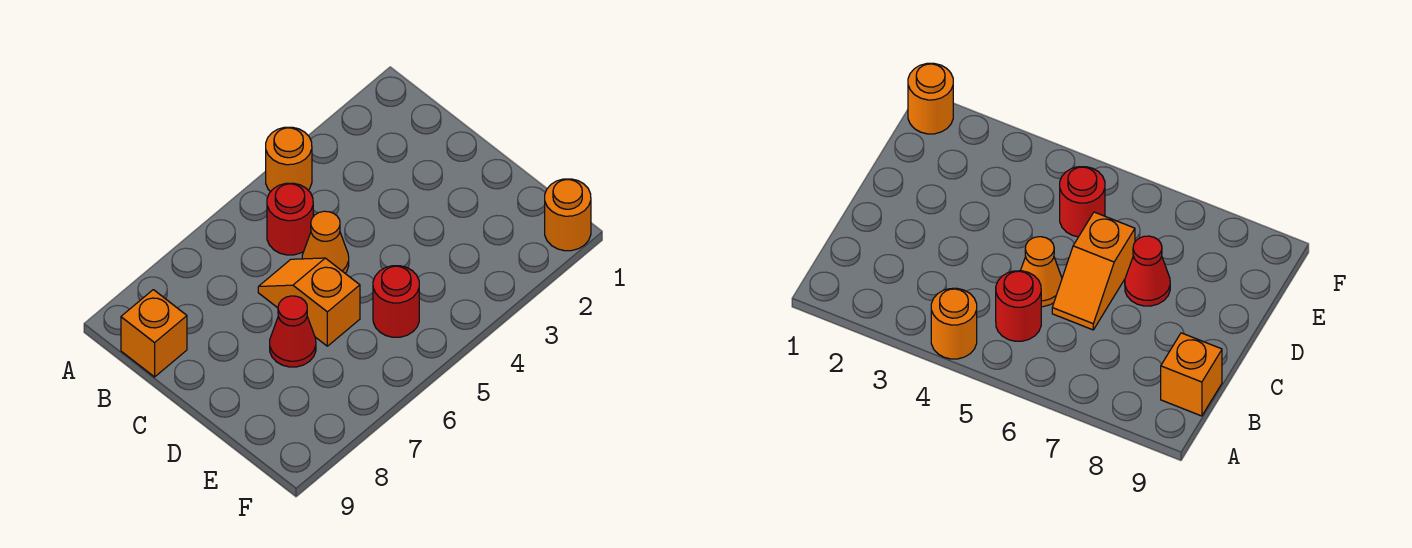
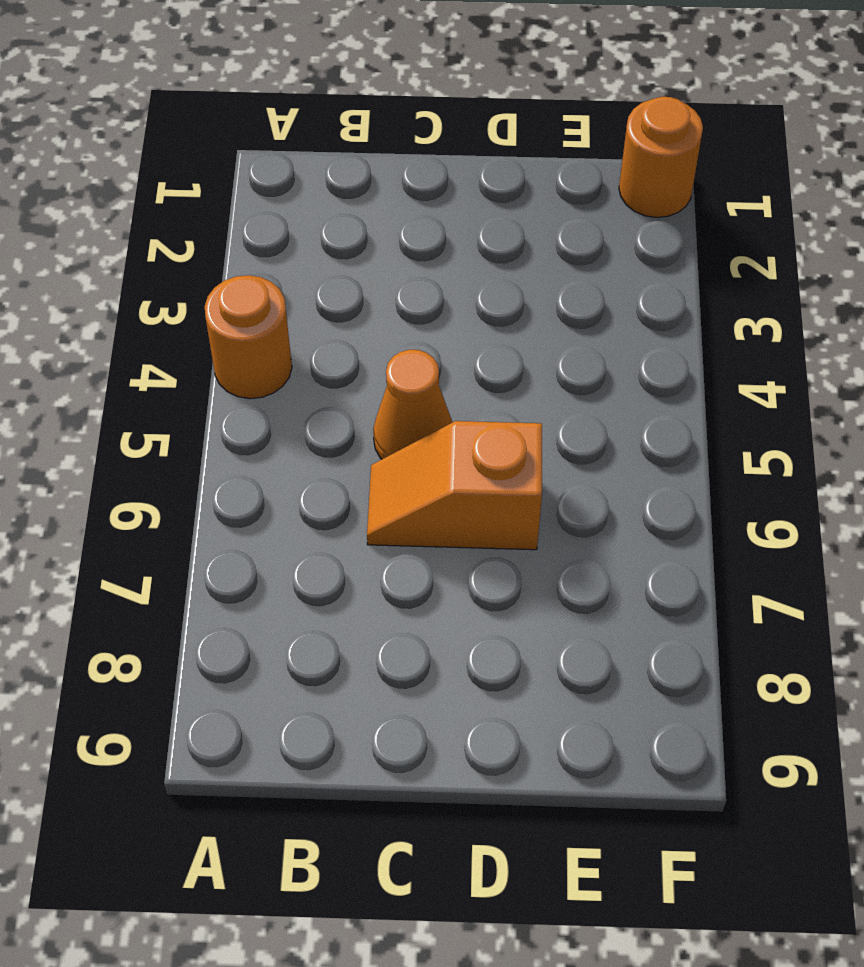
none -> red round brick B5 level 1
none -> orange brick B9 level 1

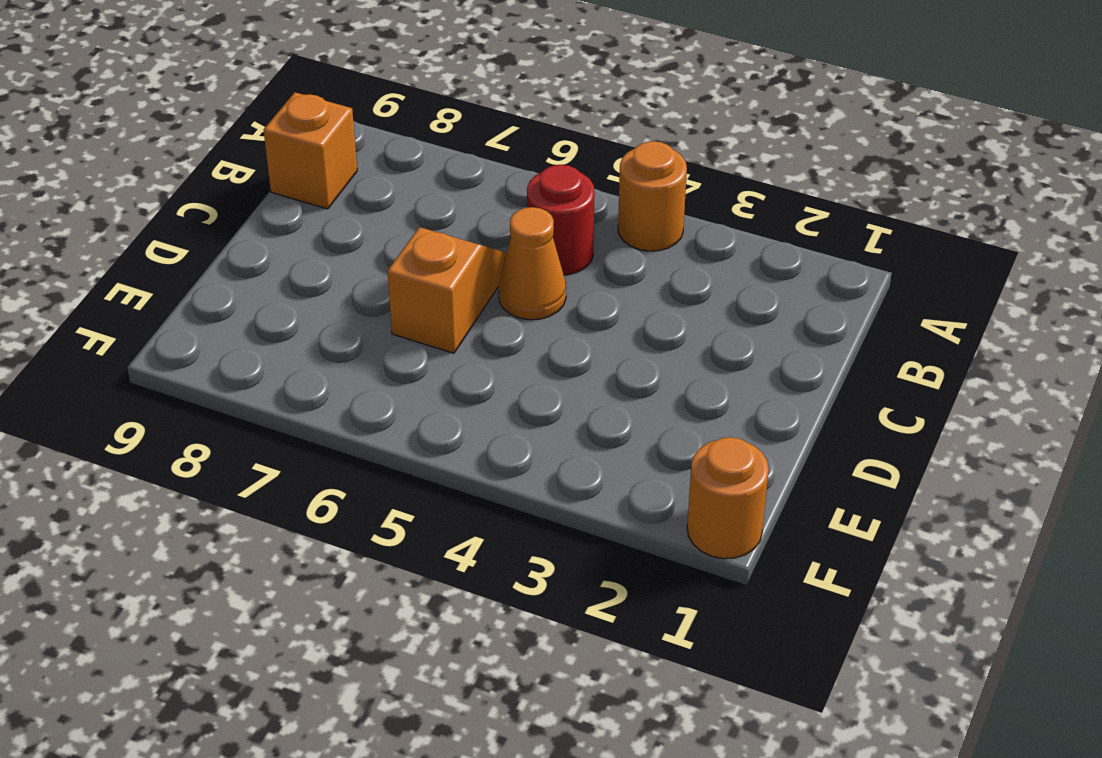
none -> red cone D7 level 1
none -> red round brick E5 level 1

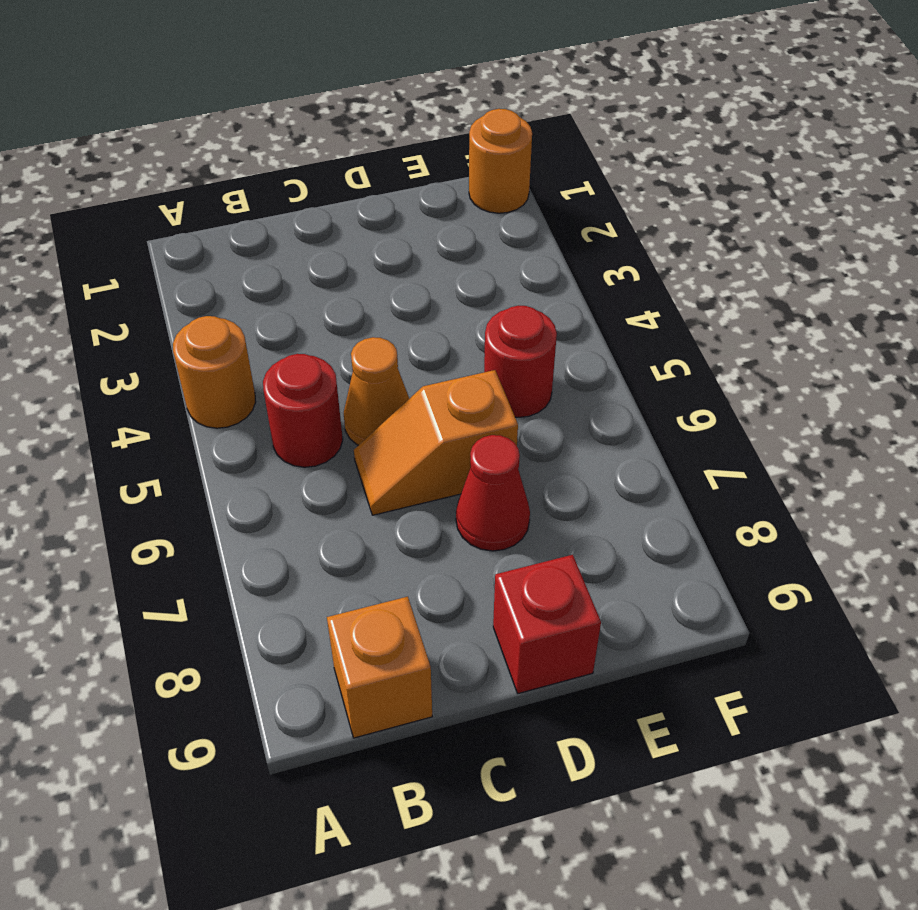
red brick D9 level 1 -> none

